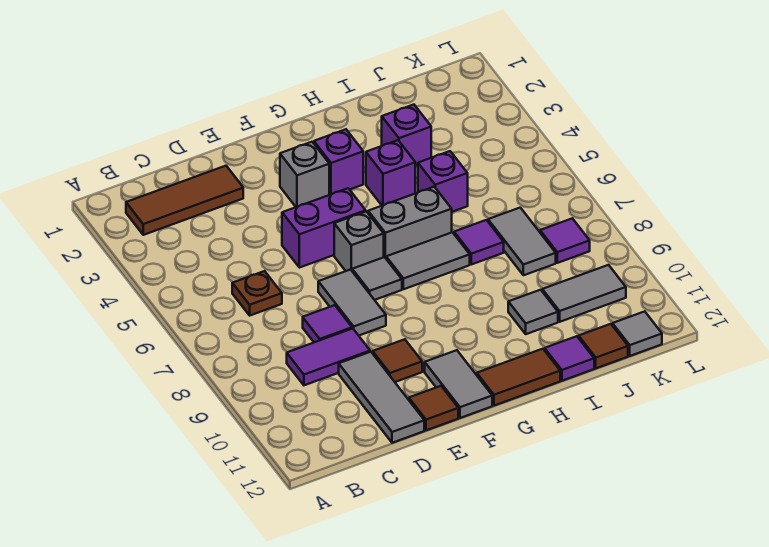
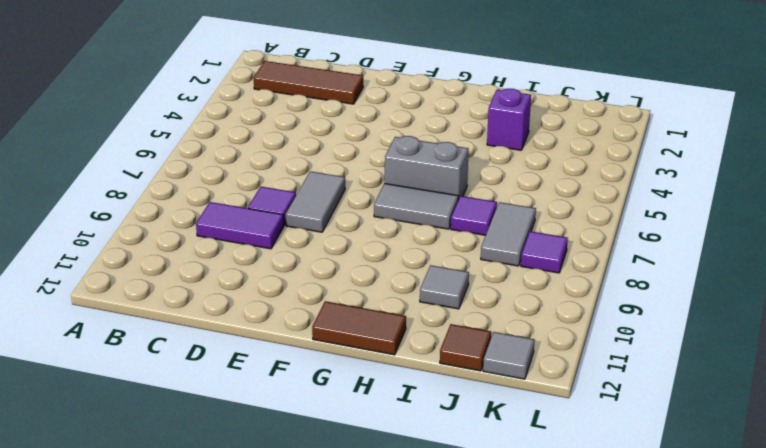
none -> brown plate C6 level 1
none -> grey tile D10:D12 level 1
none -> purple brick E5:F5 level 1

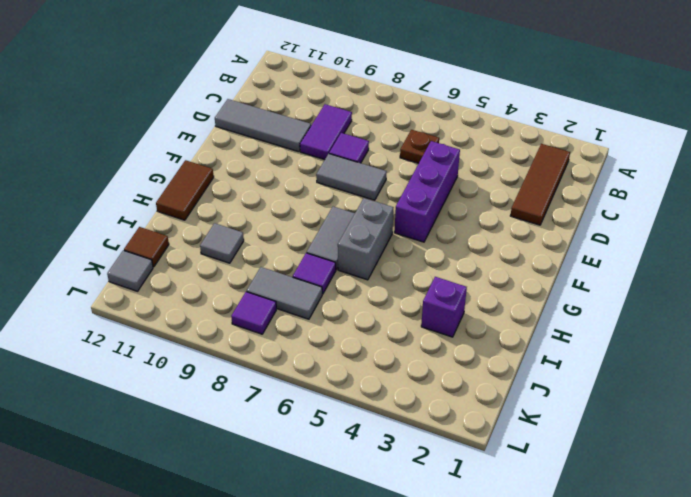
purple brick D5:F5 level 1 -> purple brick E5:F5 level 1
none -> brown tile E10 level 1
none -> brown tile E12 level 1
none -> grey brick F3 level 1

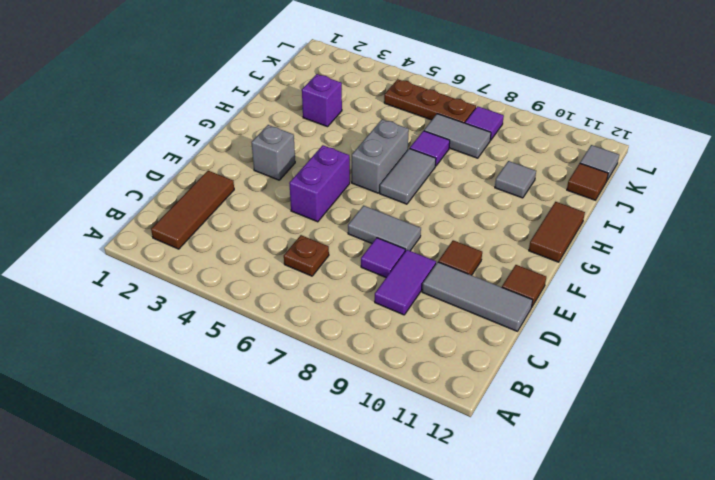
brown plate K5:K7 level 1 -> none
none -> grey brick F6 level 1
none -> grey tile F7 level 1
none -> grey tile F11:F12 level 1

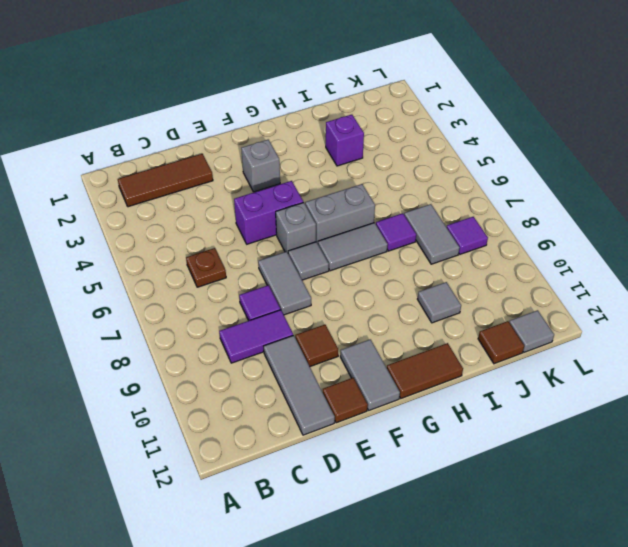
none -> purple brick G3 level 1
none -> purple brick H4 level 1
none -> purple brick I5 level 1

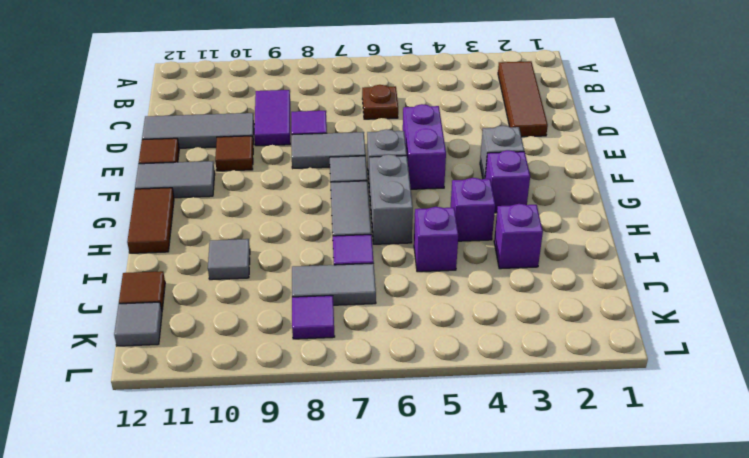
none -> purple tile I12 level 1
none -> grey tile J10:K10 level 1

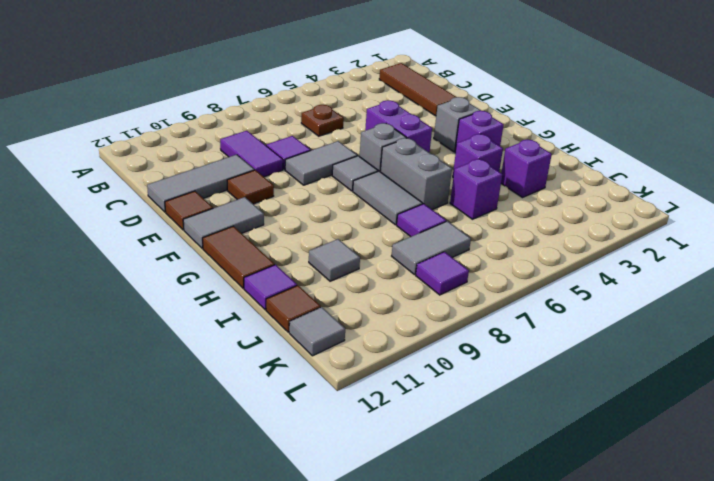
none -> grey tile J10:K10 level 1

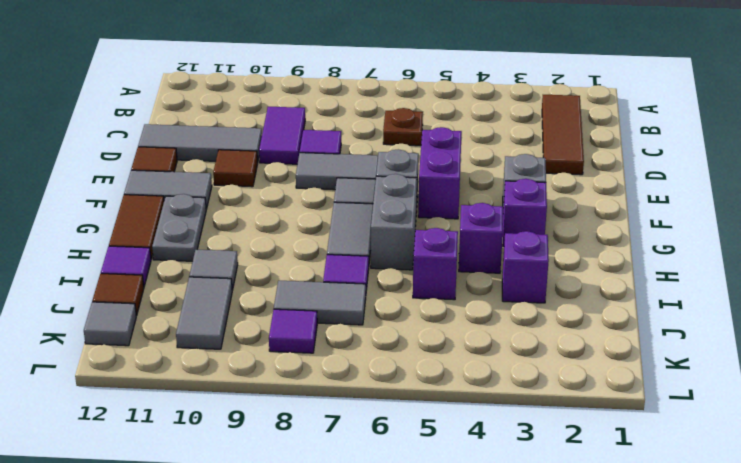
grey plate G11:H11 level 1 -> none

